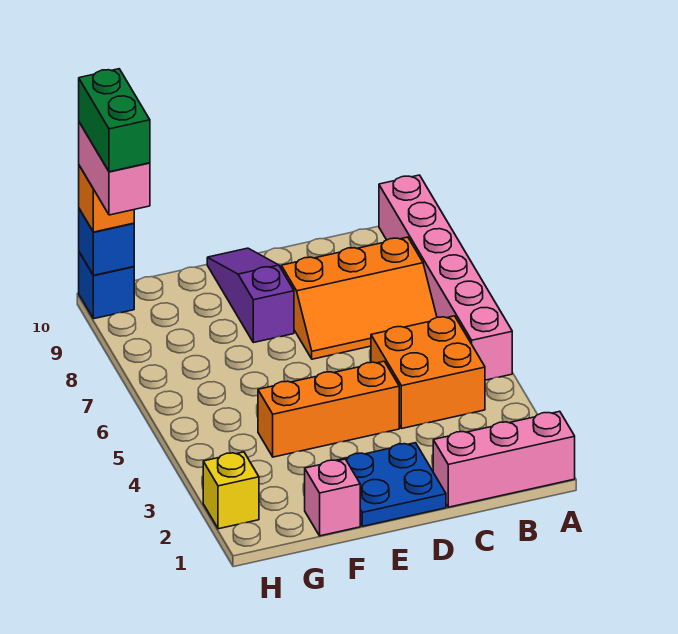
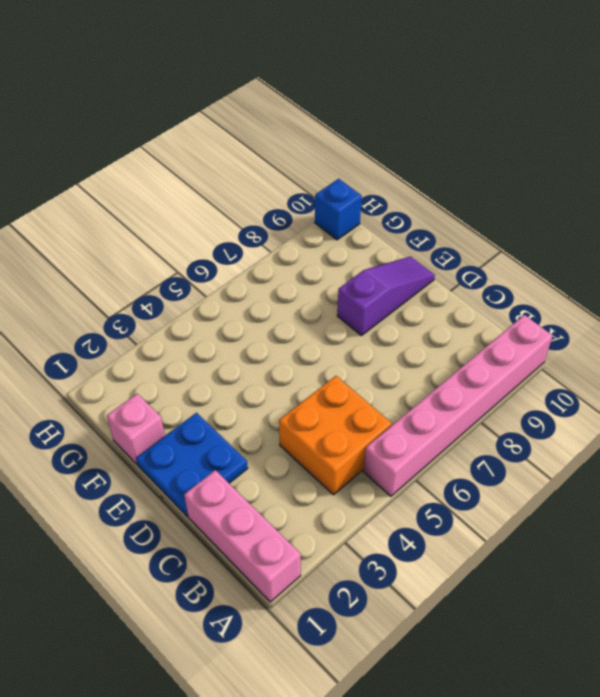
none -> orange slope B7:D8 level 1 top 8
none -> orange brick D4:F4 level 1
none -> yellow brick H2 level 1

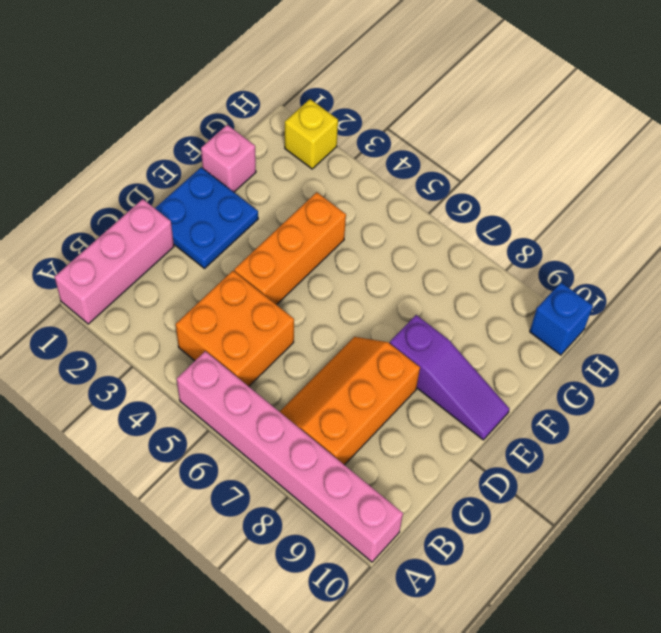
none -> blue brick H10 level 2
none -> orange brick H10 level 3
none -> pink brick H9:H10 level 4

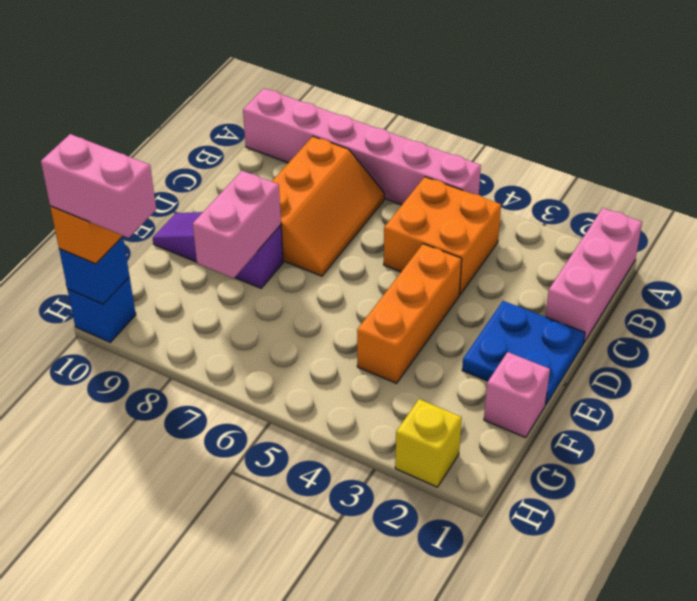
pink brick E8:F8 level 2 -> none
none -> green brick H9:H10 level 5

